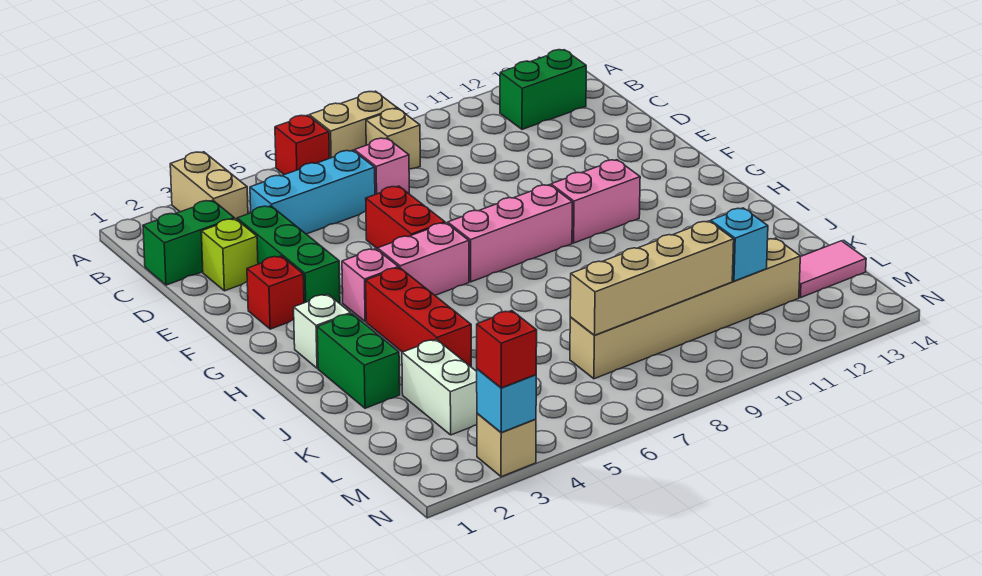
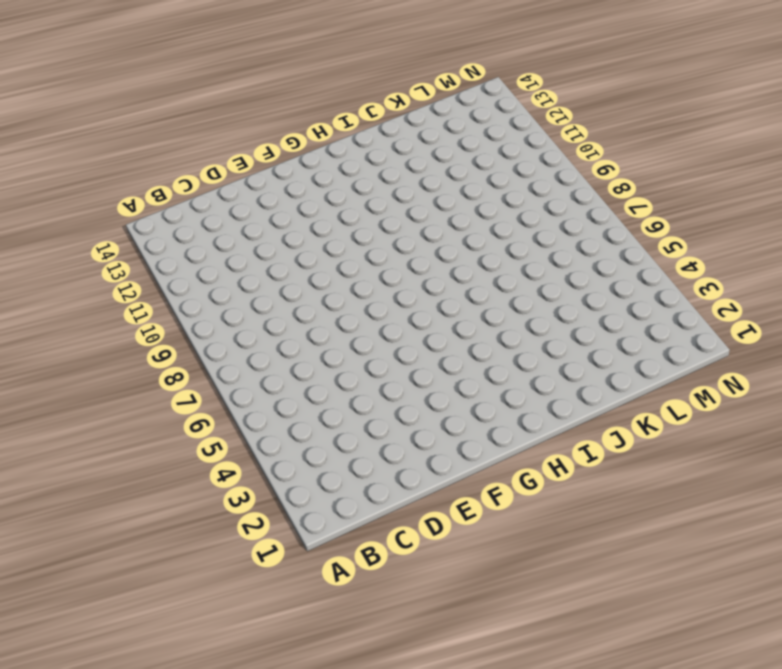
none -> tan brick A3:B3 level 1
none -> red brick A6 level 1
none -> tan brick A7:A8 level 1

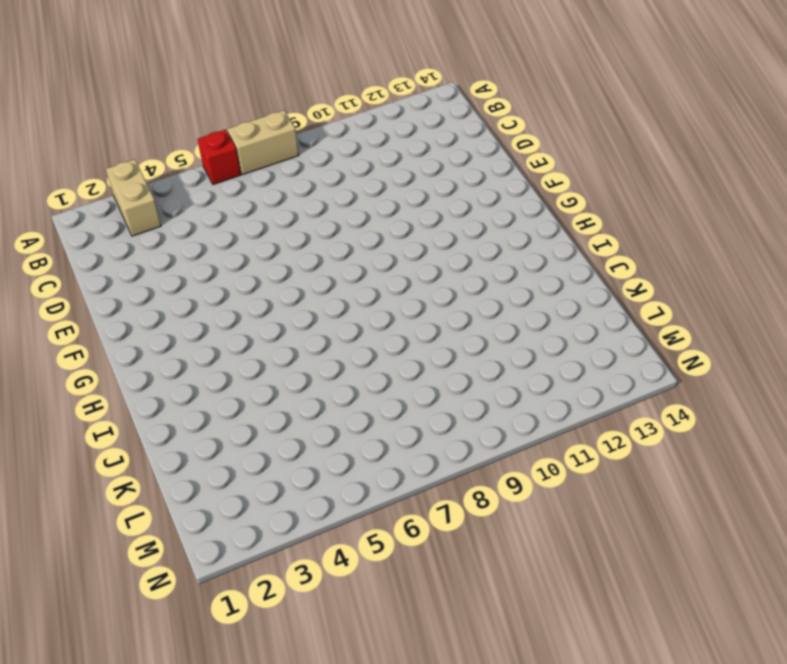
none -> tan brick B8 level 1
none -> green brick B12:B13 level 1
none -> green brick C1:C2 level 1

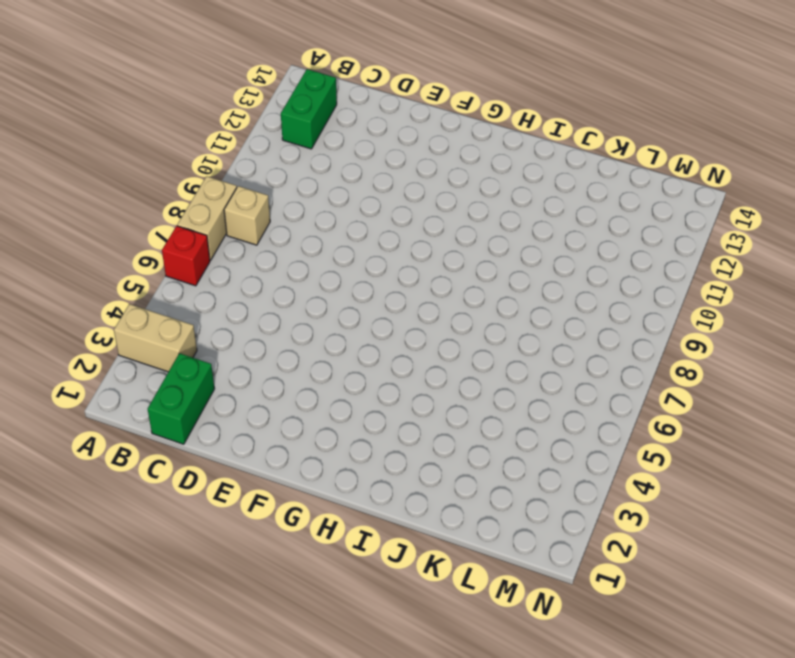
none -> cyan brick C4:C6 level 1
none -> pink brick C7 level 1
none -> lime brick D2 level 1

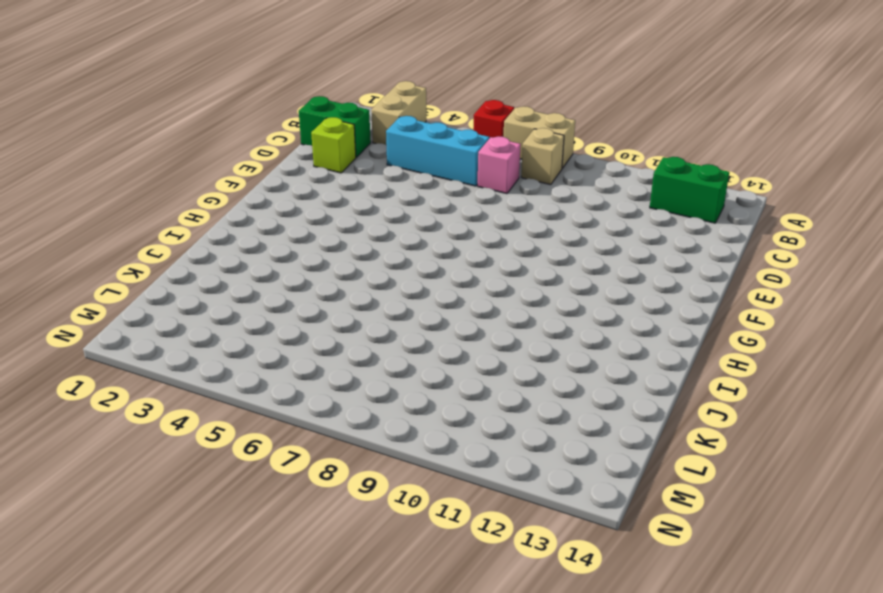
none -> green brick D3:F3 level 1
none -> red brick E6:F6 level 1
none -> red brick F2 level 1

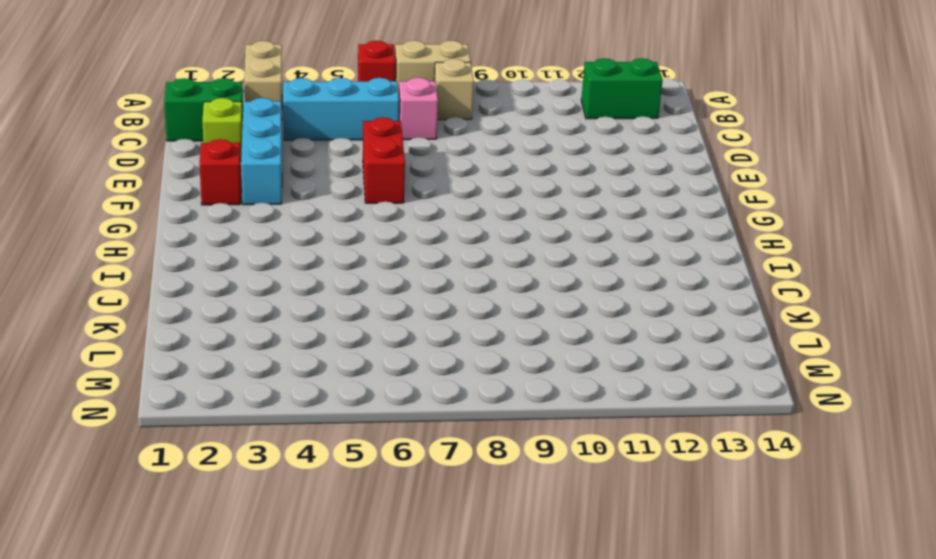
cyan brick D3:F3 level 1 -> green brick D3:F3 level 1
none -> pink brick G4 level 1
none -> pink brick G5:G6 level 1
none -> pink brick G7:G9 level 1

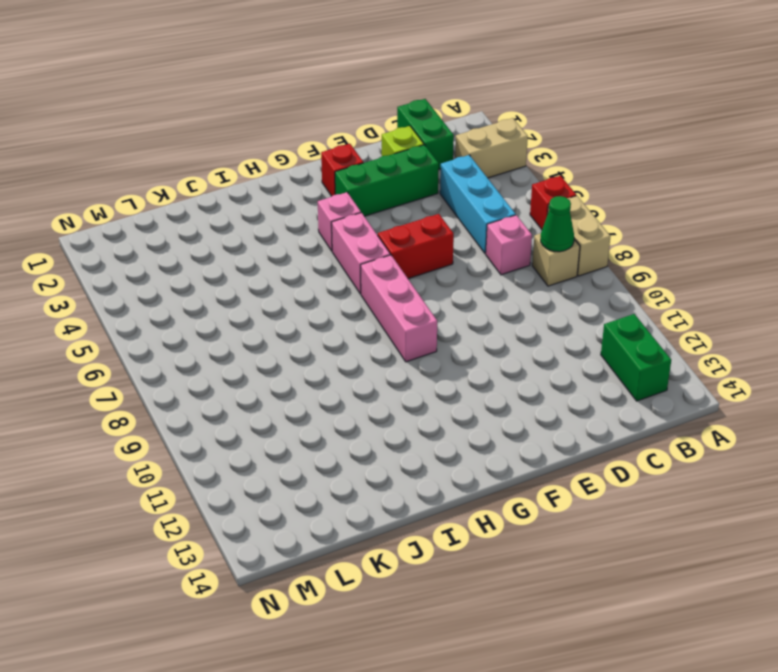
green cone B8 level 2 -> none
none -> pink brick G10:G11 level 1
none -> white brick H2 level 1
none -> red brick H4:J4 level 1

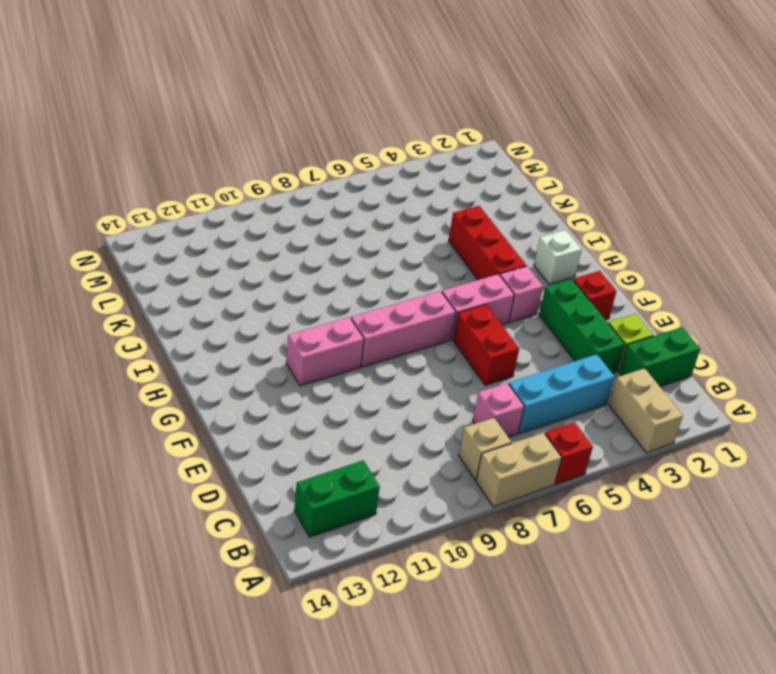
none -> green brick I2:J2 level 1
none -> white brick K3:L3 level 1
none -> tan brick L7:L12 level 1

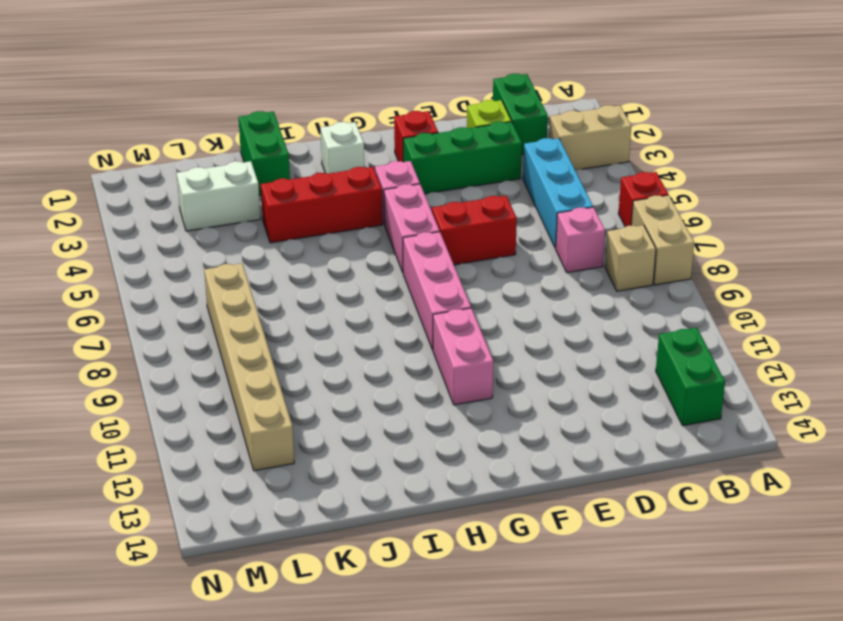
green brick J1:J2 level 1 -> green brick I2:J2 level 1
none -> pink tile L13:L14 level 1
none -> tan brick N3 level 1
none -> tan brick L7:L10 level 2

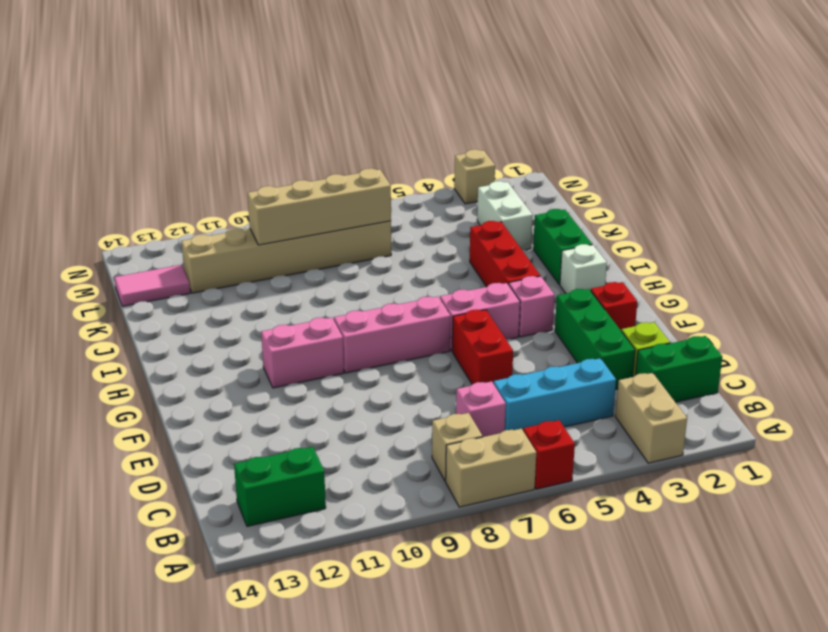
none -> cyan brick L11 level 2
none -> cyan brick N3 level 2
none -> red brick N3 level 3

